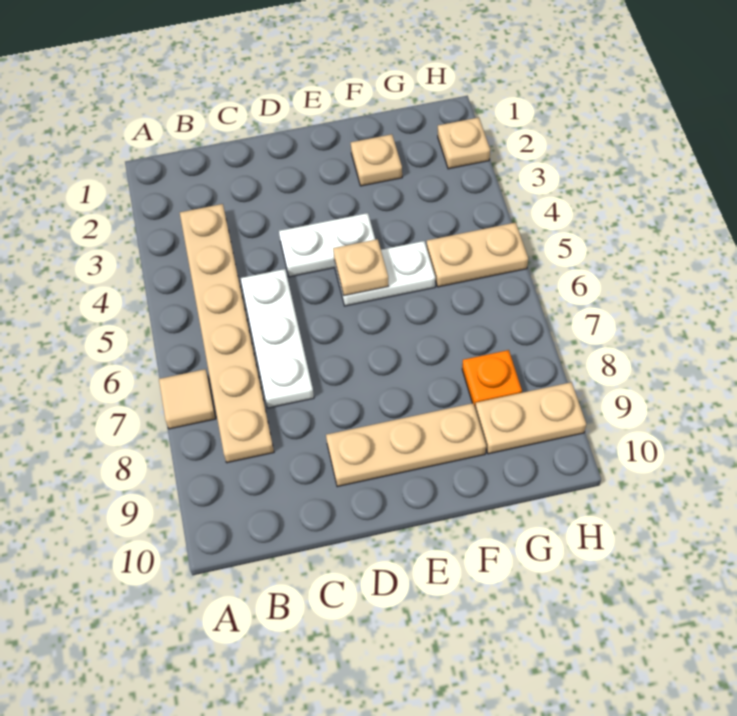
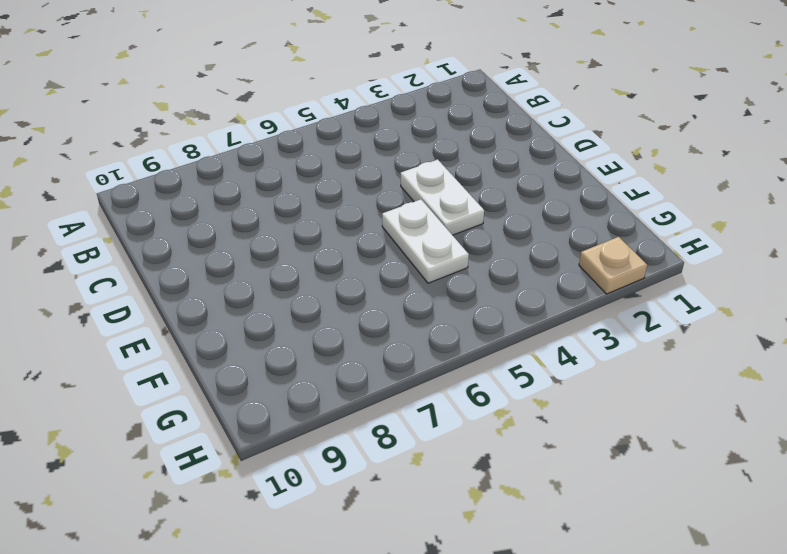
none -> tan tile A7 level 1
none -> tan plate B3:B8 level 1
none -> white plate C5:C7 level 1

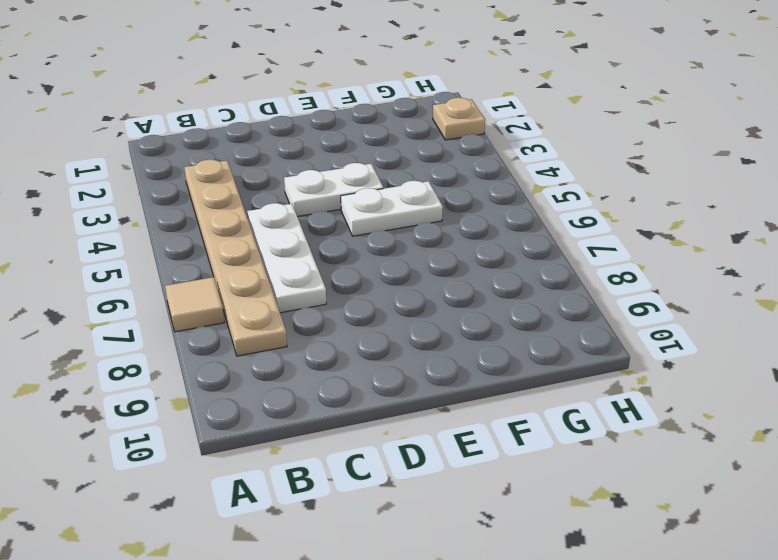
none -> tan plate D9:F9 level 1
none -> tan plate F2 level 1
none -> tan plate G5:H5 level 1

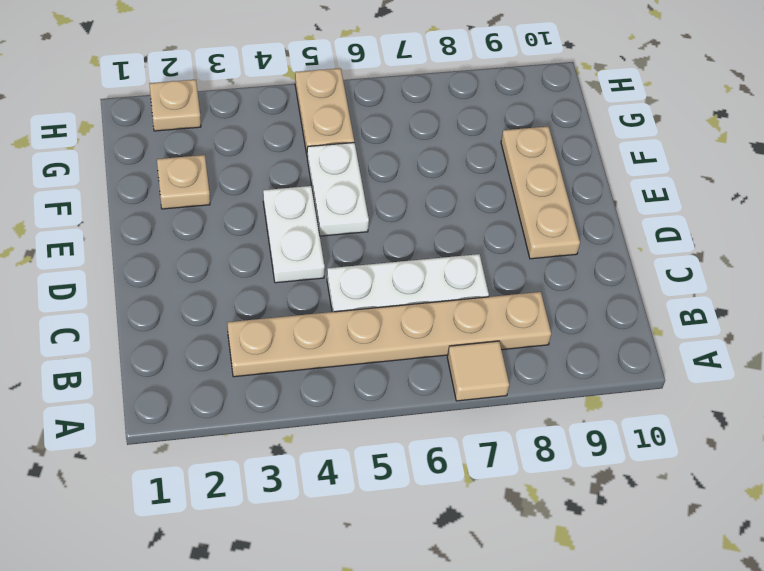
none -> orange plate G8 level 1
none -> tan plate G9:H9 level 1
none -> tan plate E5 level 2

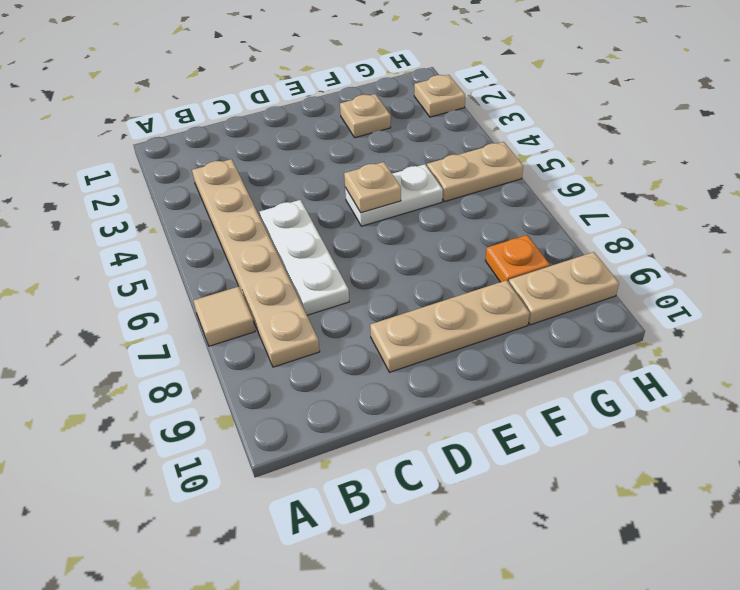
none -> white plate D4:E4 level 1

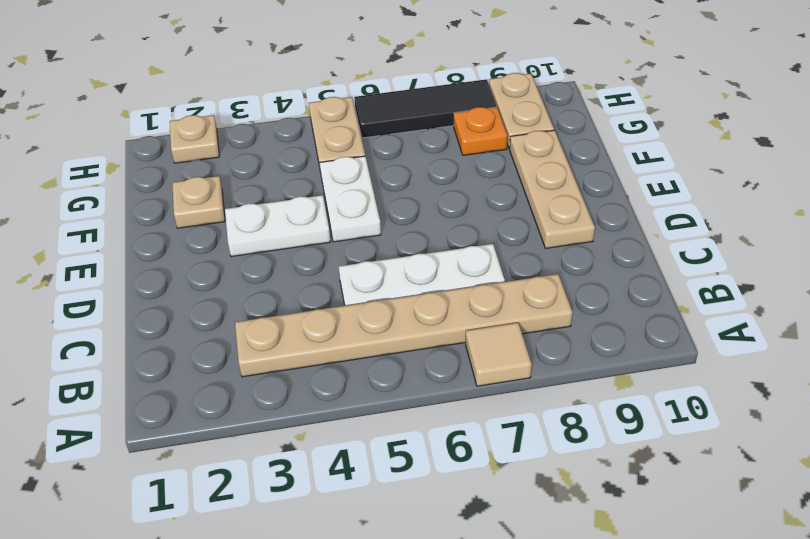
white plate E3:E4 level 1 -> white plate D4:E4 level 1
black tile H6:H8 level 1 -> none
none -> tan plate E5 level 2

